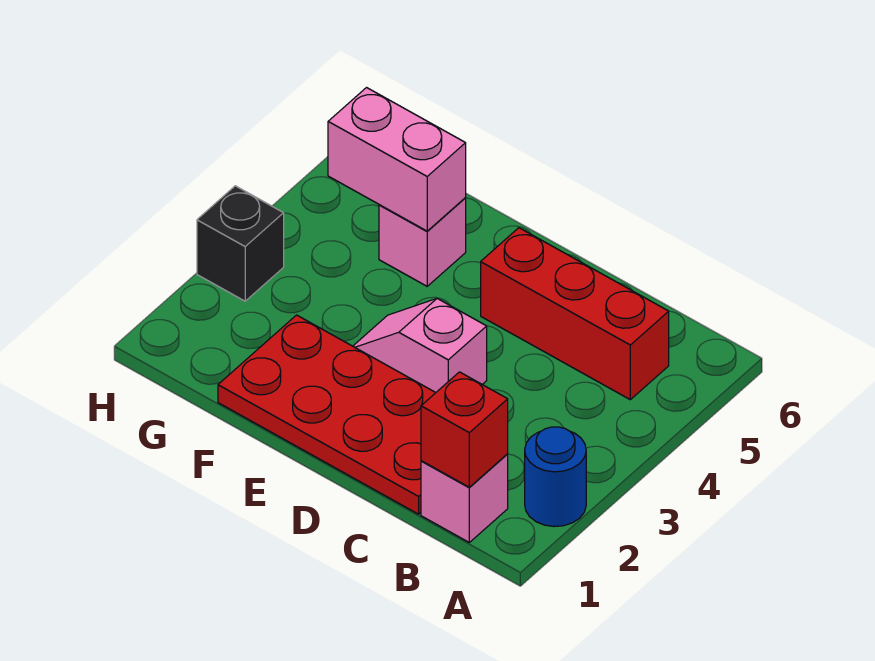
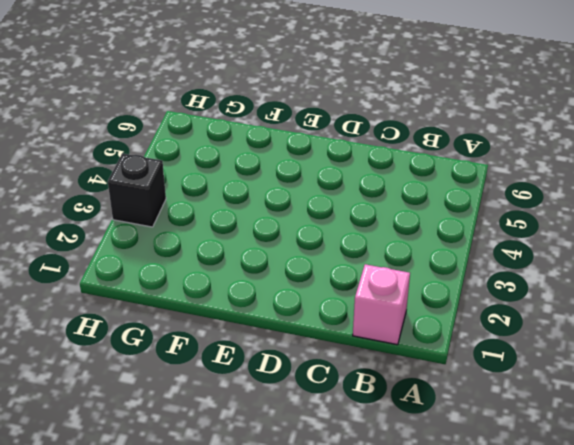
none -> blue round brick A2 level 1
none -> red brick B5:D5 level 1

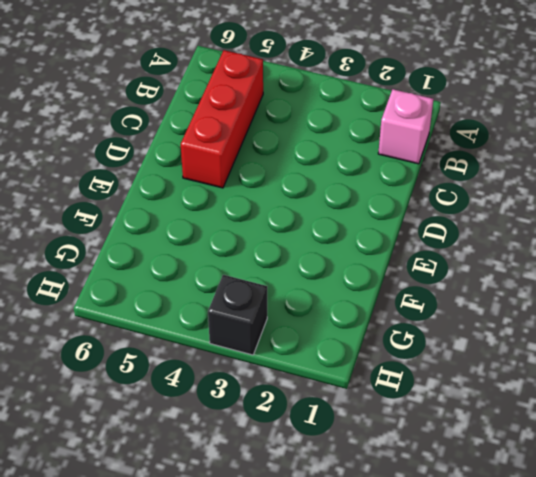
none -> blue round brick A2 level 1
none -> red plate C1:F2 level 1

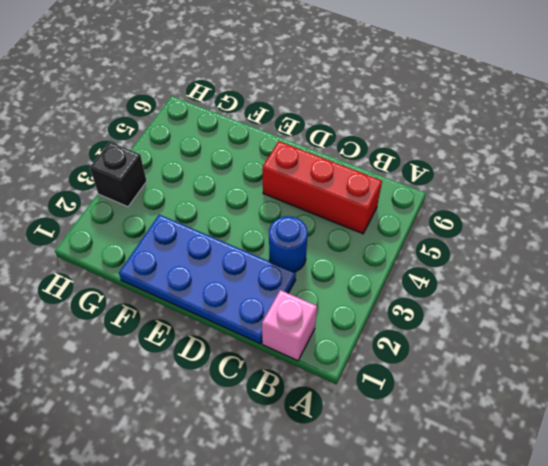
blue plate C1:F2 level 1 -> red plate C1:F2 level 1
blue round brick C3 level 1 -> blue round brick A2 level 1
none -> pink slope D3:E3 level 1 top D
none -> pink brick F5 level 1

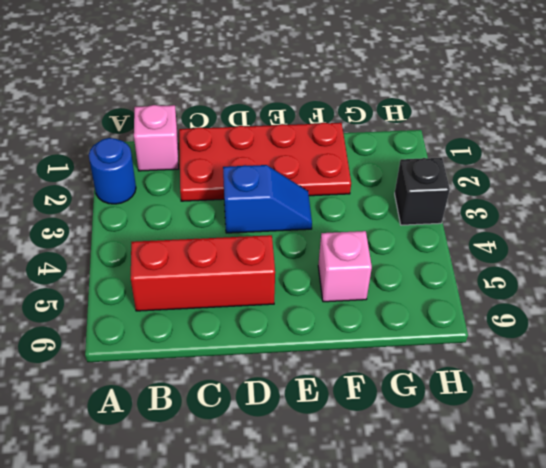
blue slope D3:E3 level 1 top D -> pink slope D3:E3 level 1 top D
none -> red brick B1 level 2
none -> pink brick F5:G5 level 2

